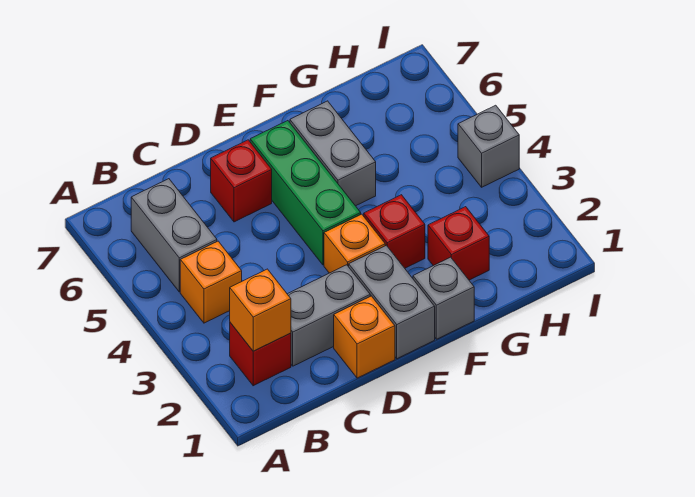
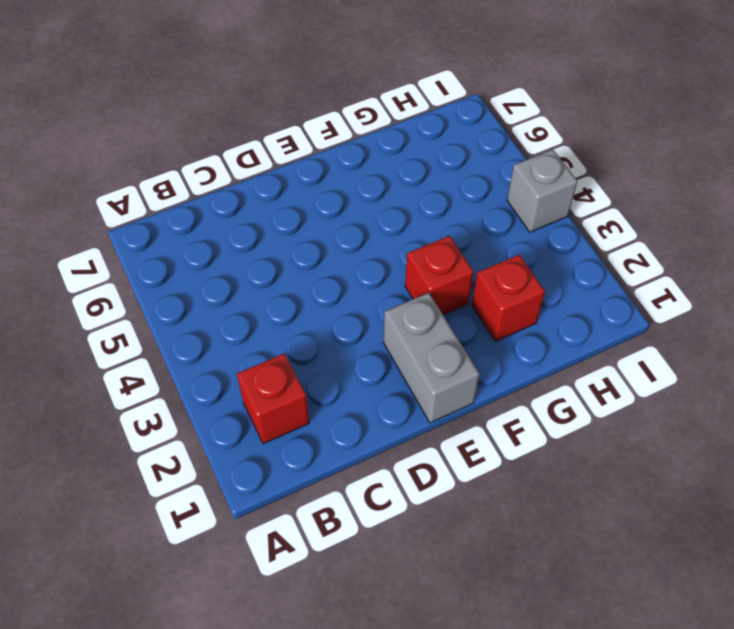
none -> orange brick B4 level 1
none -> grey brick B5:B6 level 1
none -> grey brick C2:D2 level 1

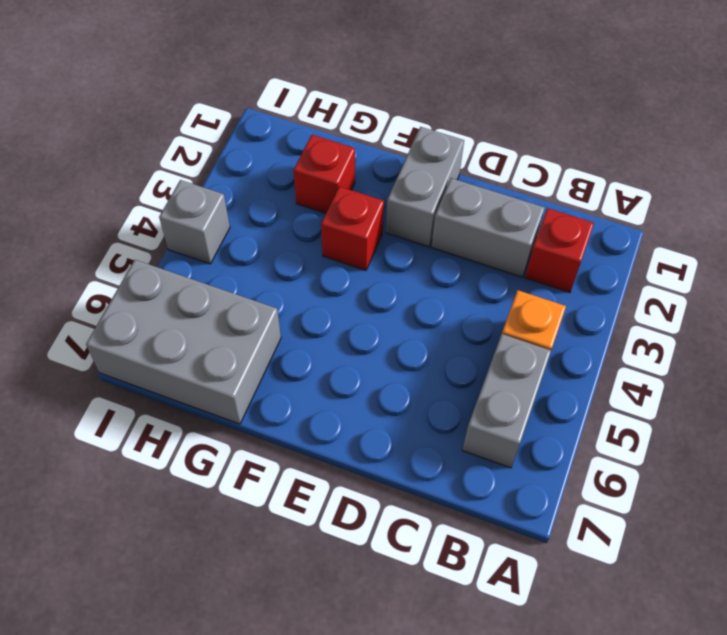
grey brick G6:I7 level 1 -> none
none -> orange brick D1 level 1
none -> red brick D6 level 1
none -> orange brick E3 level 1

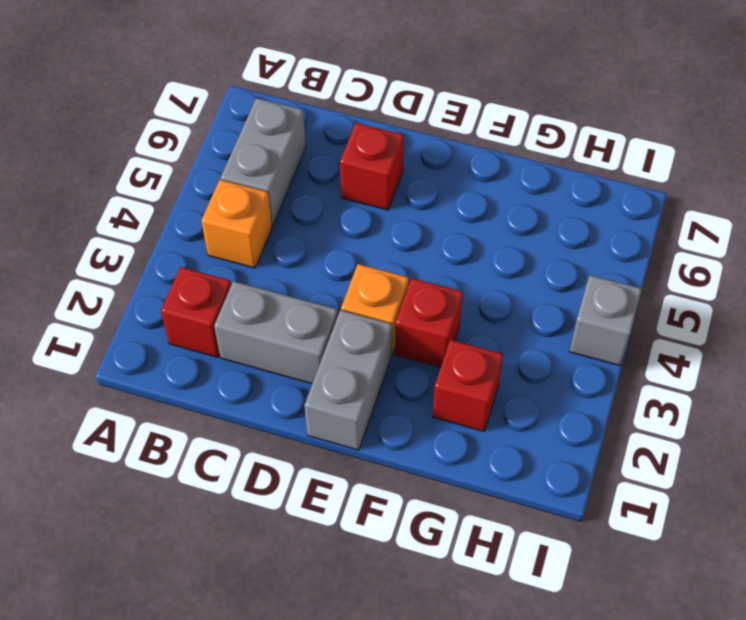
none -> orange brick D1 level 1
none -> green brick E4:E6 level 1
none -> grey brick F1 level 1

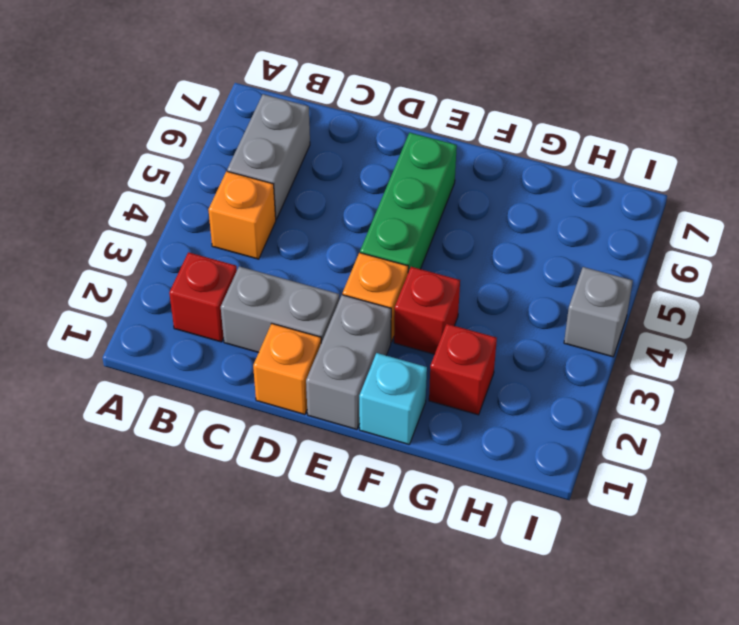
cyan brick F1 level 1 -> grey brick F1 level 1
none -> red brick D6 level 1
none -> grey brick F5:F6 level 1
none -> orange brick B2 level 2

